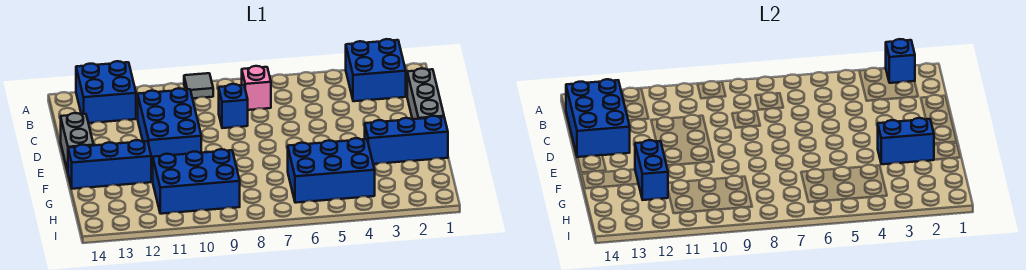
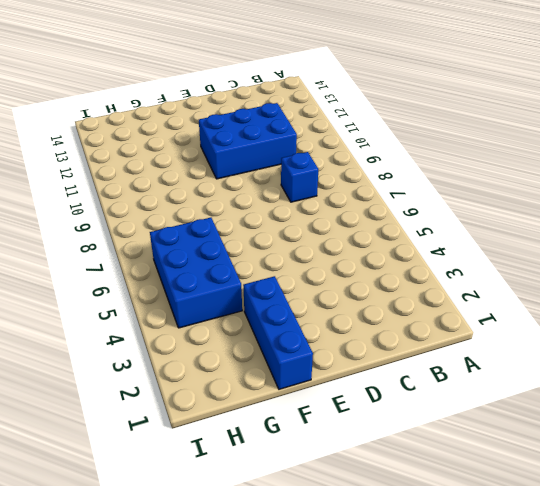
none -> blue brick A2:B3 level 1
none -> grey tile A9 level 1
none -> blue brick A12:B13 level 1

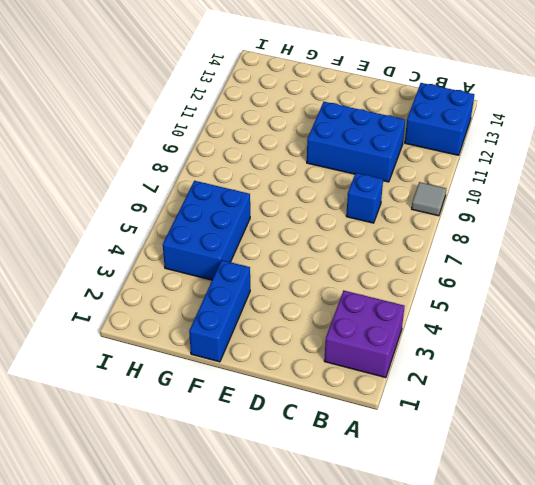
purple brick A2:B3 level 1 -> blue brick A2:B3 level 1
none -> pink brick B7 level 1
none -> grey brick C1:E1 level 1
none -> grey brick D14:E14 level 1

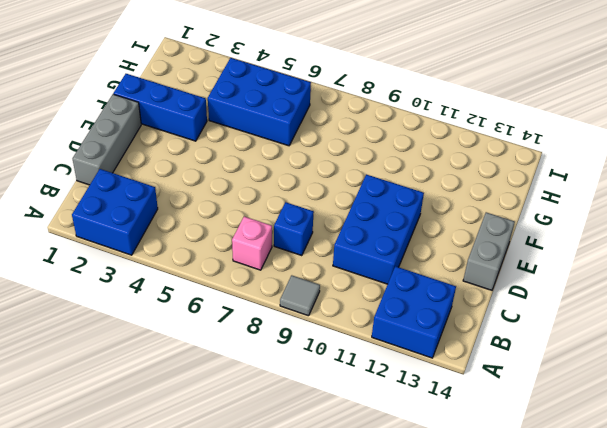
none -> blue brick F12:F14 level 1
none -> blue brick G9:H11 level 1
none -> blue brick A2 level 2

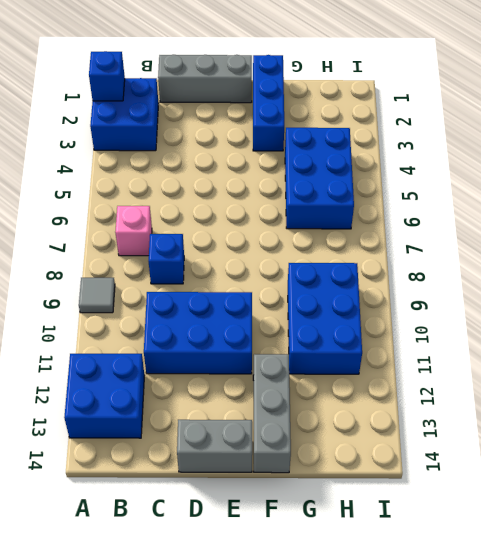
grey brick F12:F14 level 1 -> blue brick F12:F14 level 1
none -> blue brick B13:D14 level 2
none -> blue brick F2:F3 level 2
none -> blue brick F12:G12 level 2

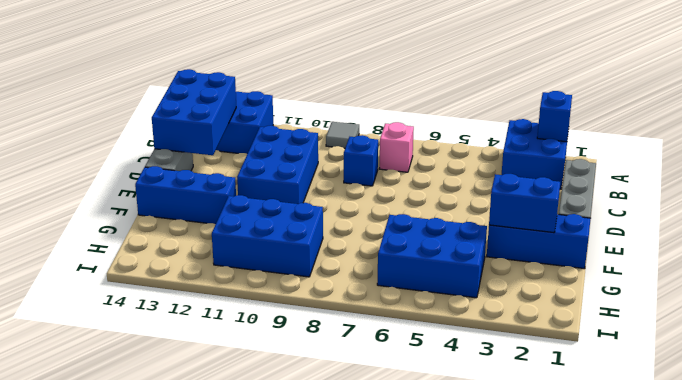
none -> blue brick F12:G12 level 2

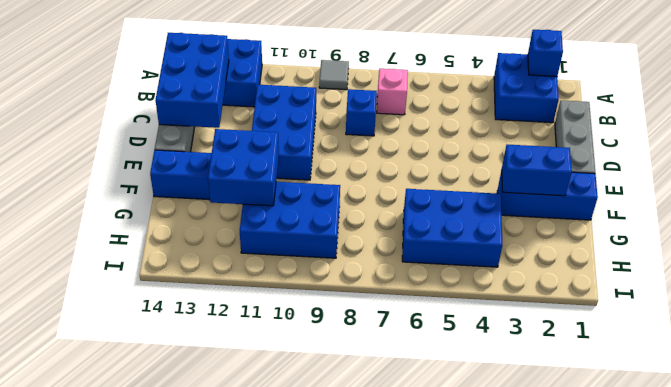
blue brick F11:G12 level 2 -> blue brick F12:G12 level 2

